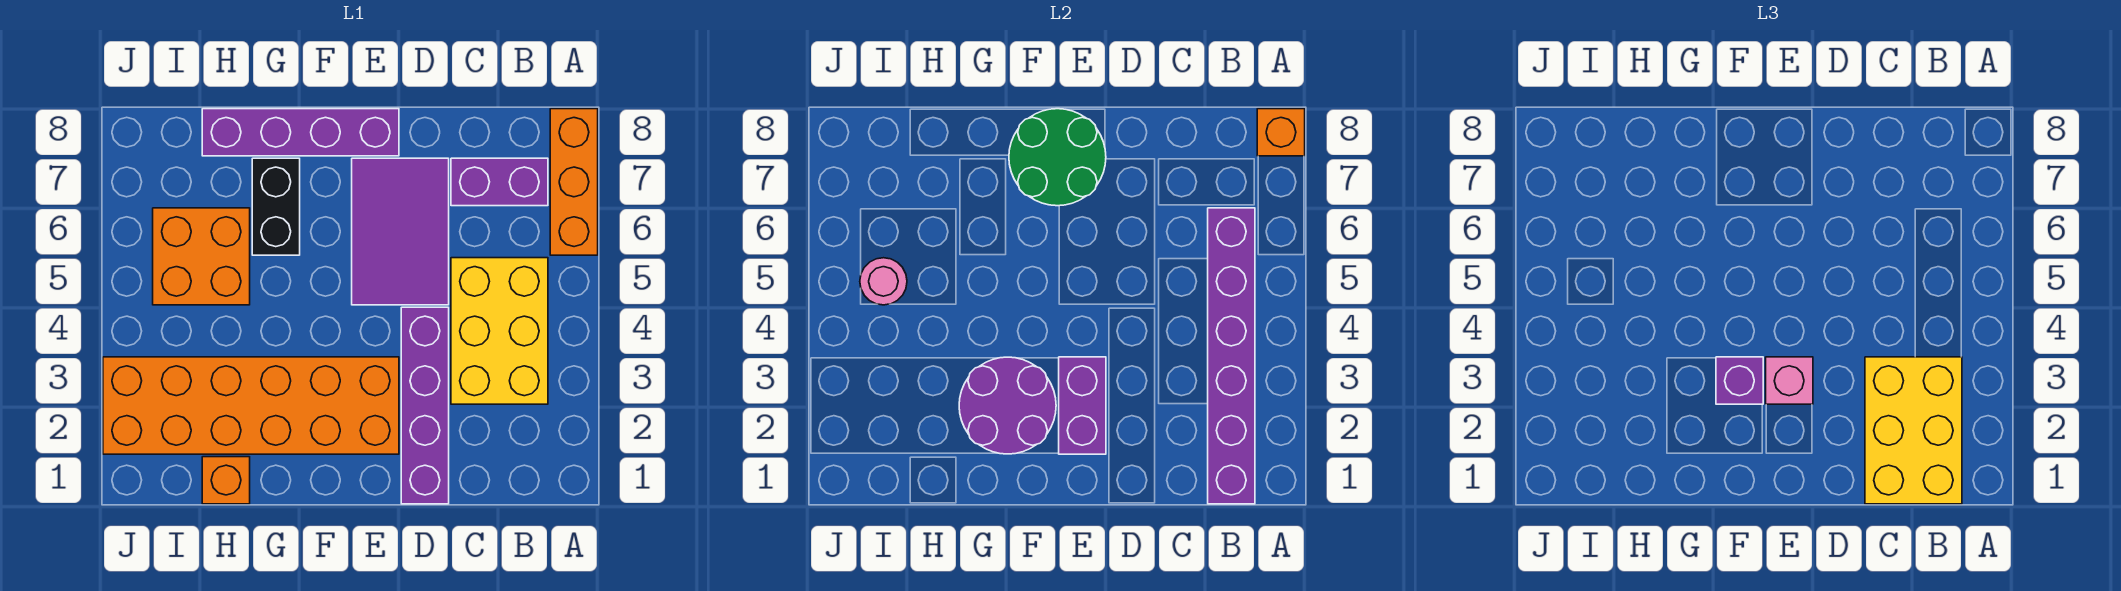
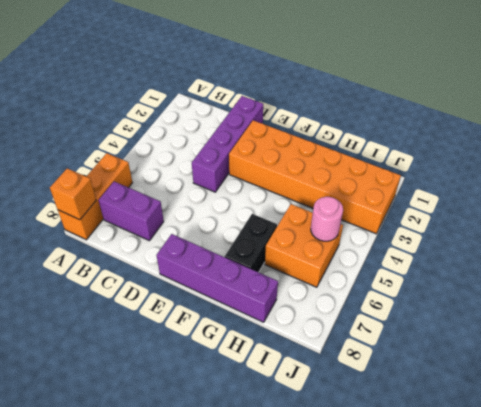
none -> yellow brick B3:C5 level 1
none -> purple tile D5:E7 level 1
none -> orange brick H1 level 1

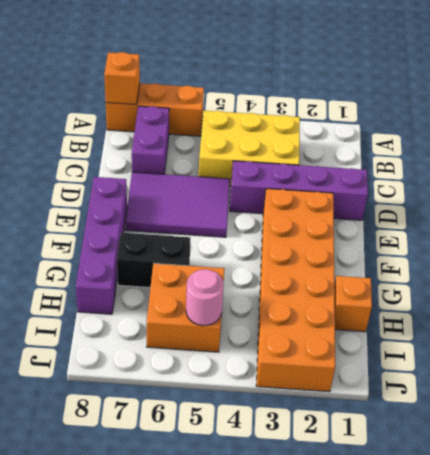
none -> purple brick B1:B6 level 2
none -> purple brick E2:E3 level 2
none -> green round brick E7:F8 level 2

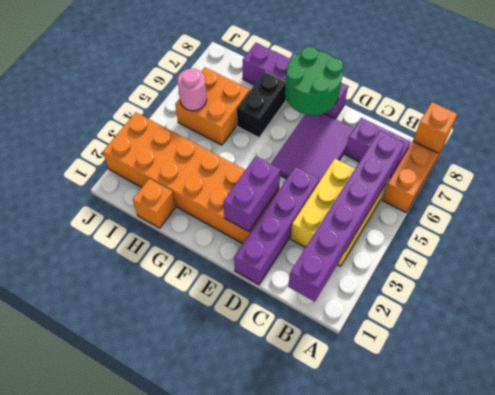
none -> purple round brick F2:G3 level 2
none -> yellow brick B1:C3 level 3
none -> pink brick E3 level 3

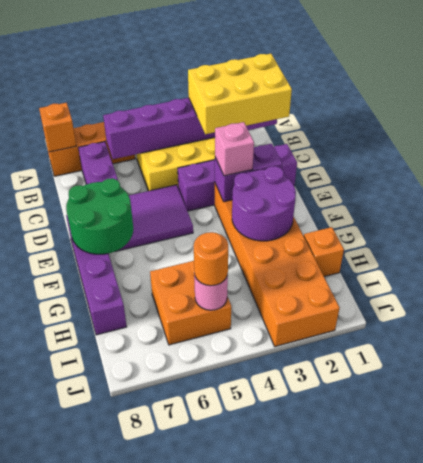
orange round brick I5 level 3 -> none
none -> black brick G6:G7 level 1
none -> purple brick F3 level 3

